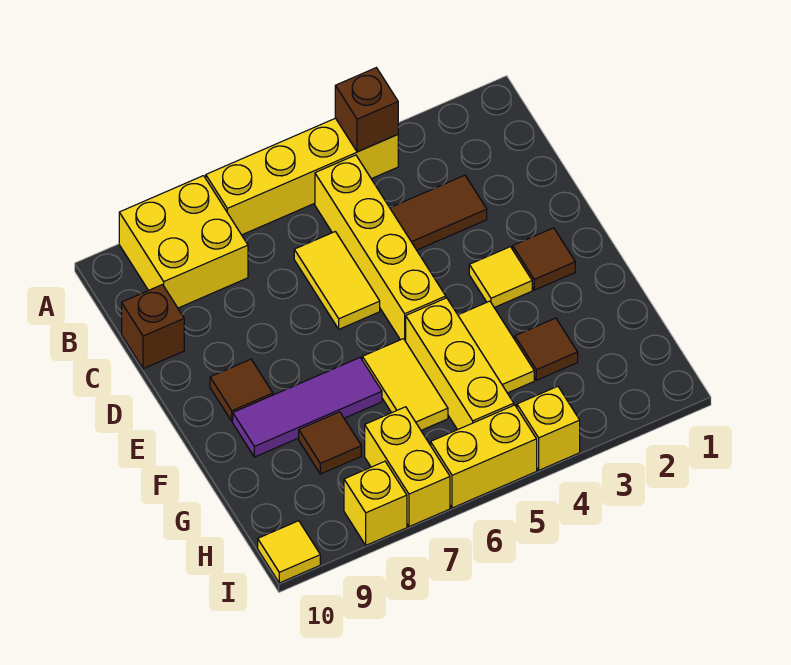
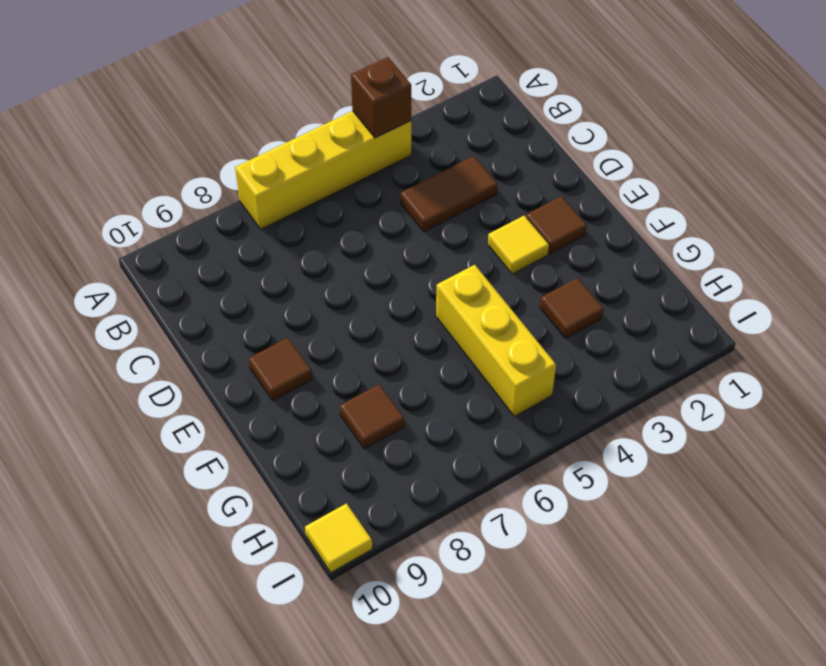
none -> yellow brick A8:B9 level 1
none -> yellow brick B5:E5 level 1
none -> yellow tile C6:D6 level 1

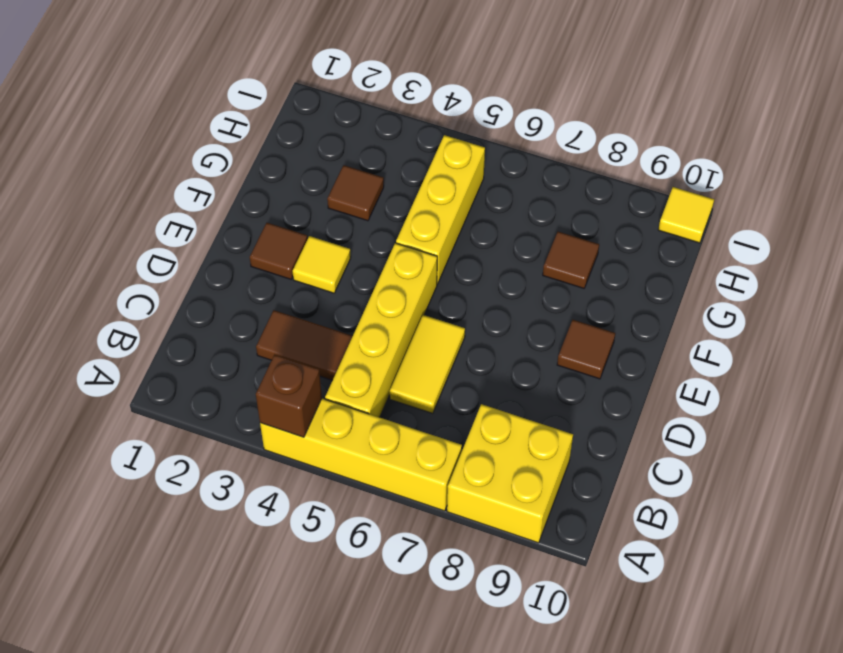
none -> brown brick C10 level 1
none -> yellow tile F4:G4 level 1
none -> yellow tile F6:G6 level 1

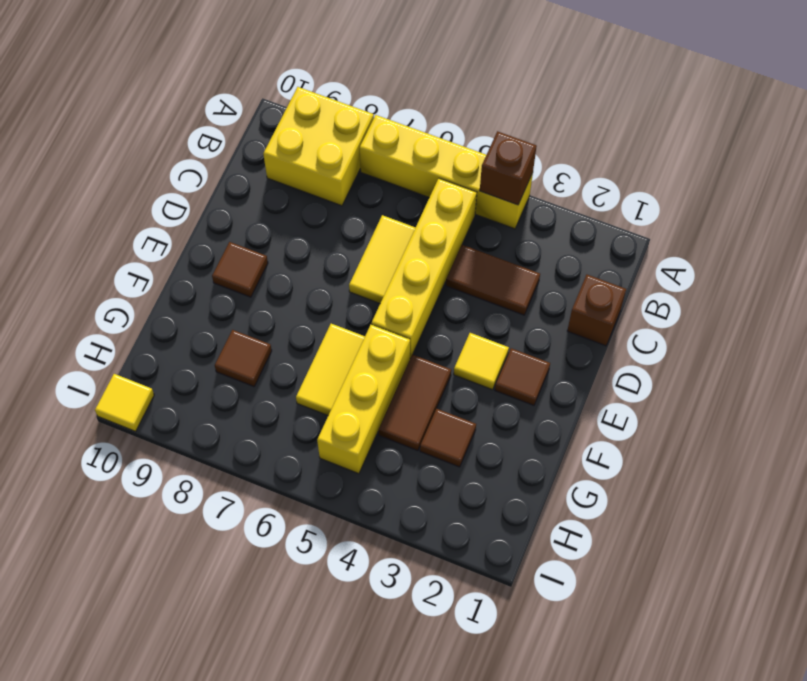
brown brick C1 level 1 -> brown brick C10 level 1
brown tile F4:G4 level 1 -> yellow tile F4:G4 level 1
none -> purple tile F7:F9 level 1
none -> yellow brick H7:I7 level 1
none -> yellow brick I4 level 1

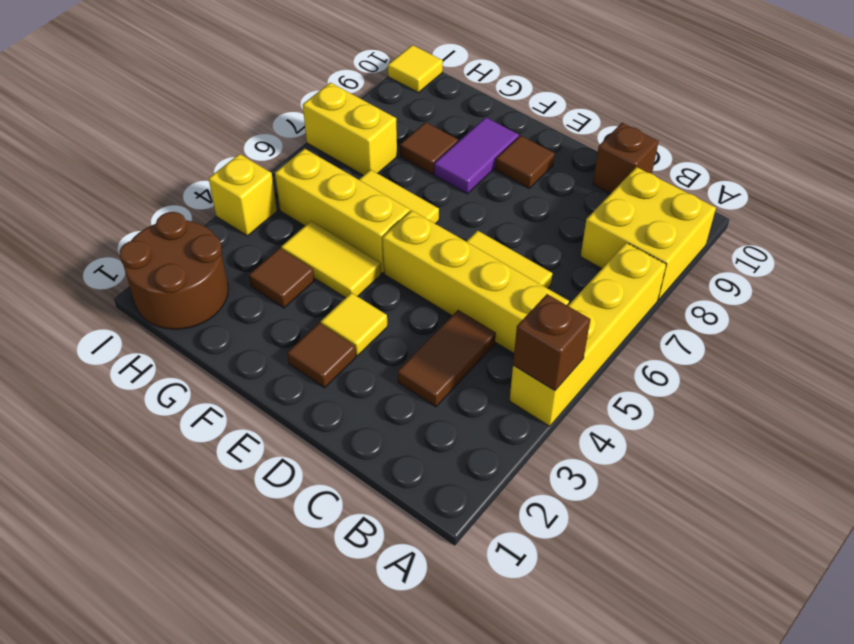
purple tile F8:F9 level 1 -> purple tile F7:F9 level 1
brown round brick H1:I2 level 1 -> none
none -> yellow brick I5:I6 level 1
none -> yellow brick I8 level 1

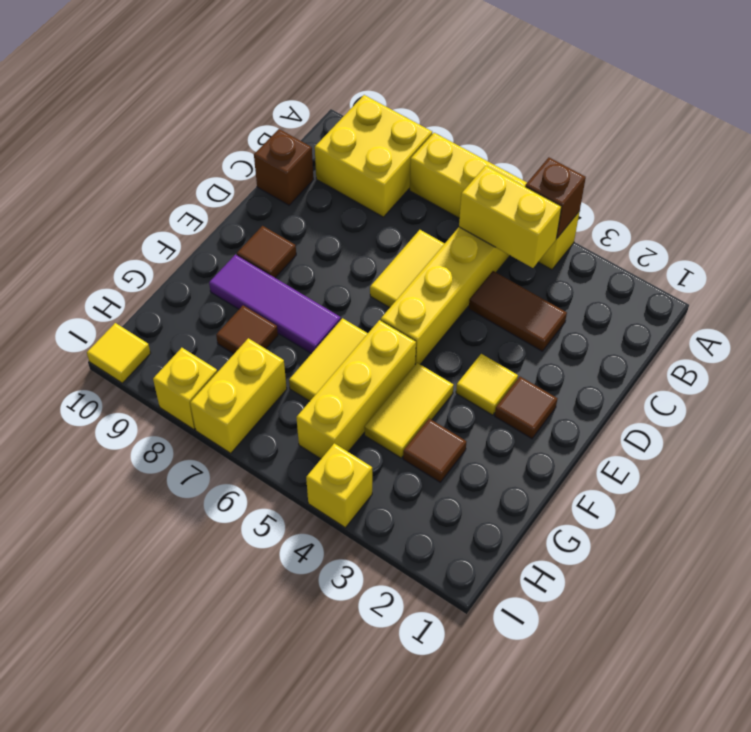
yellow brick B4:B5 level 2 -> yellow brick I5:I6 level 1

